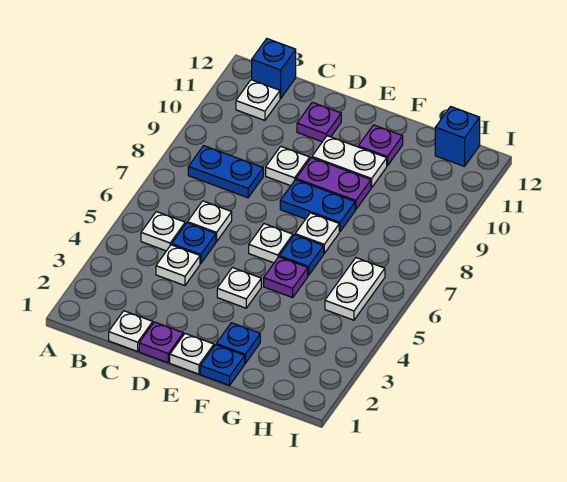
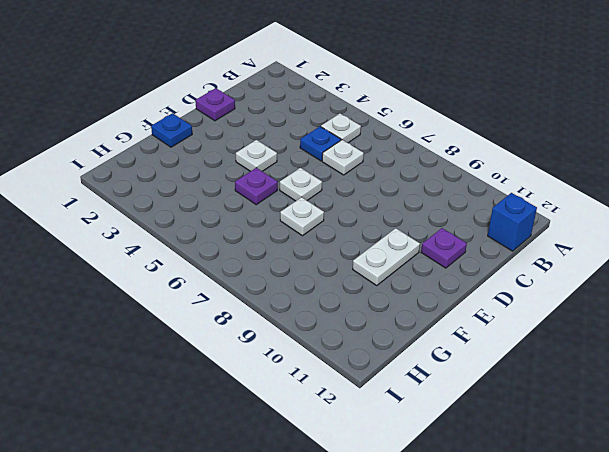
none -> blue plate B8:C8 level 1
none -> white plate B11 level 1
none -> white plate C1 level 1

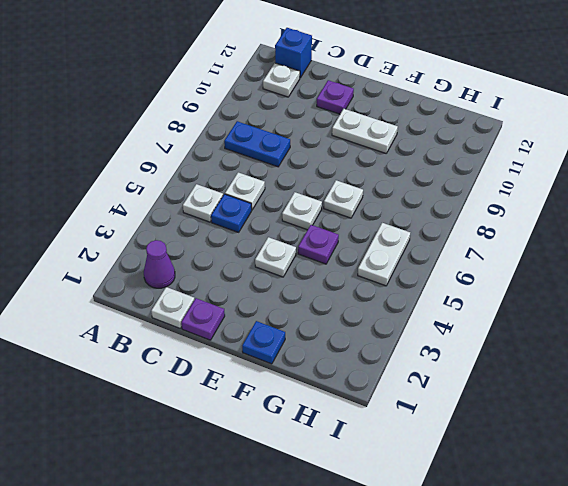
purple cone B2 level 1 -> none
none -> white plate C4 level 1
none -> white plate D9 level 1
none -> white plate E1 level 1

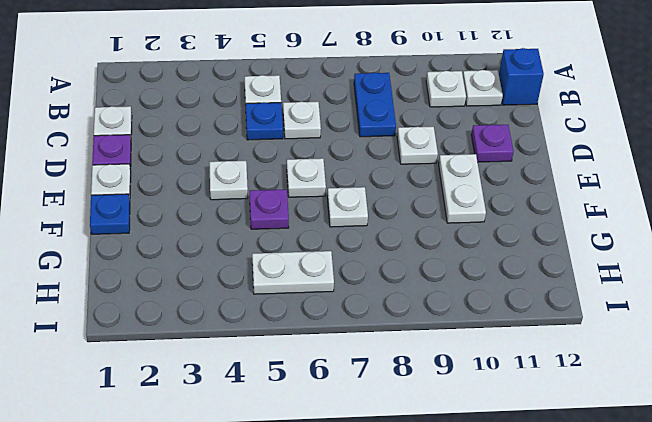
white plate B10 level 1 -> white plate C4 level 1
none -> blue plate E8:F8 level 1
none -> purple plate E9:F9 level 1
none -> blue plate F2 level 1

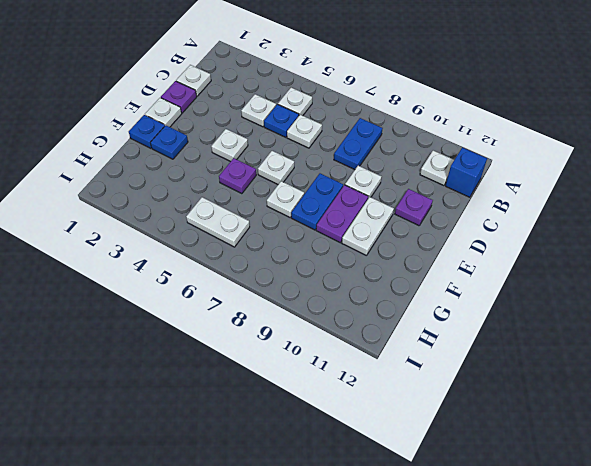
none -> blue plate F6 level 1
none -> purple plate F11 level 1
none -> blue brick H12 level 1

